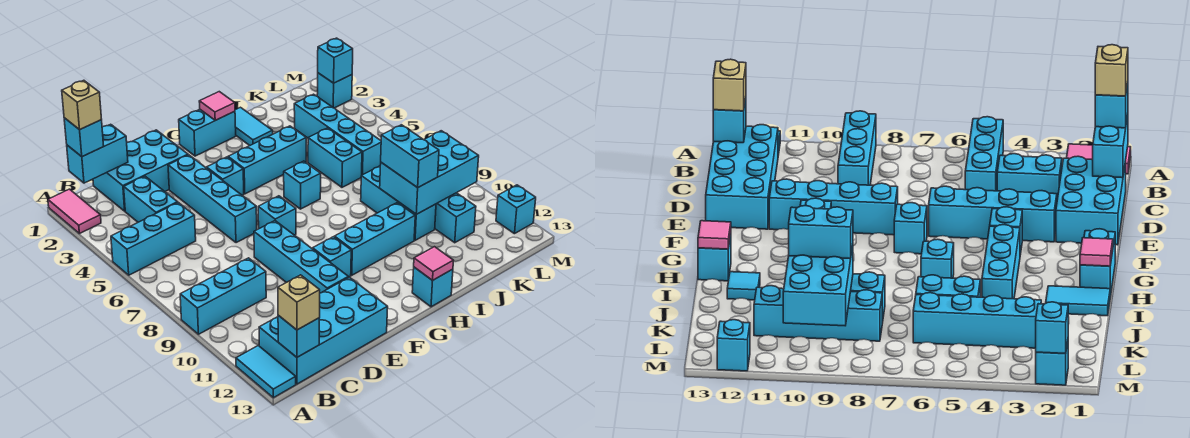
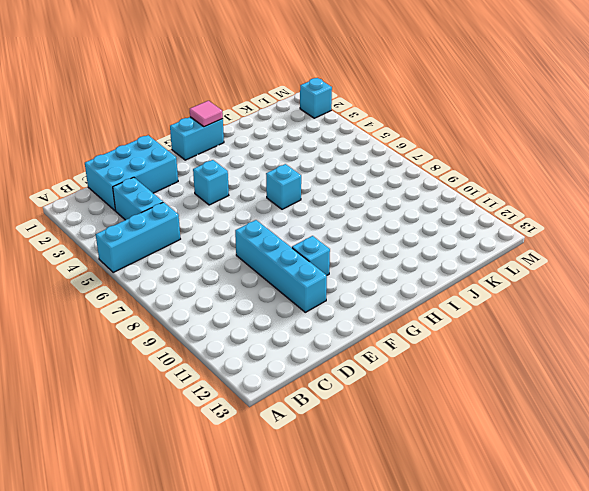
none -> pink tile A1:A2 level 1
none -> cyan brick A9:C9 level 1
none -> cyan tile A12:A13 level 1
none -> cyan brick B12:E13 level 1

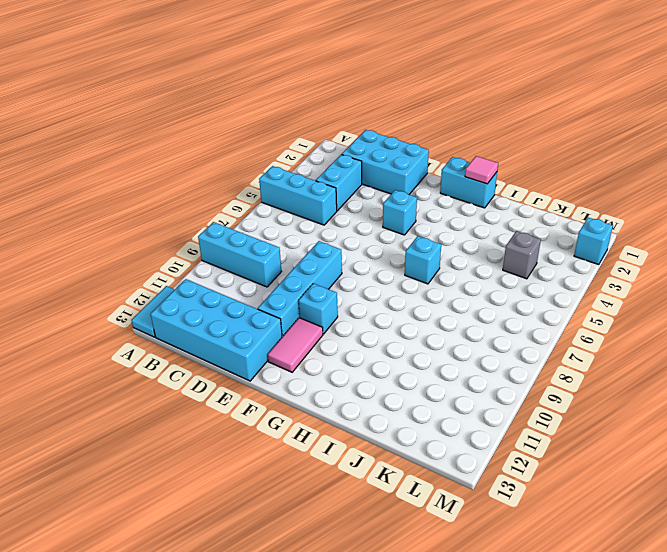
pink tile F11:F12 level 1 -> pink tile A1:A2 level 1
grey brick K4 level 1 -> cyan brick K3:K6 level 1
none -> cyan brick E3:E6 level 1
none -> cyan brick F7 level 1
none -> cyan brick G4:I4 level 1
none -> cyan brick G10:I10 level 1

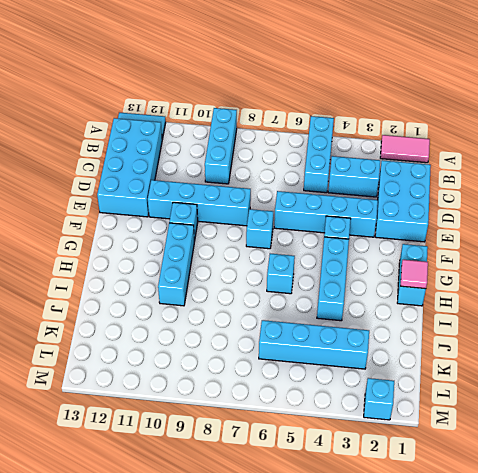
none -> cyan brick H13 level 1
none -> cyan tile I1:I2 level 1
none -> cyan tile I12 level 1
none -> cyan brick J5:J6 level 1

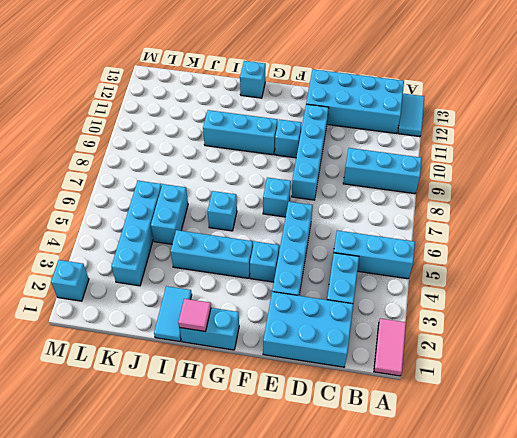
none -> cyan tile I12 level 1
none -> cyan brick J8:J10 level 1
none -> cyan brick K8:K11 level 1
none -> cyan brick M12 level 1

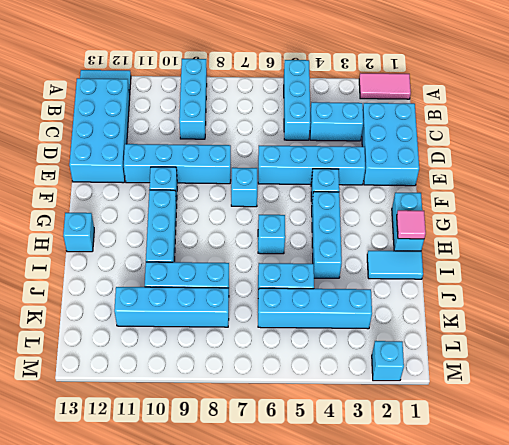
none -> cyan tile I12 level 1
none -> cyan brick M12 level 1
none -> cyan brick B1:C1 level 2
none -> cyan brick B13 level 2

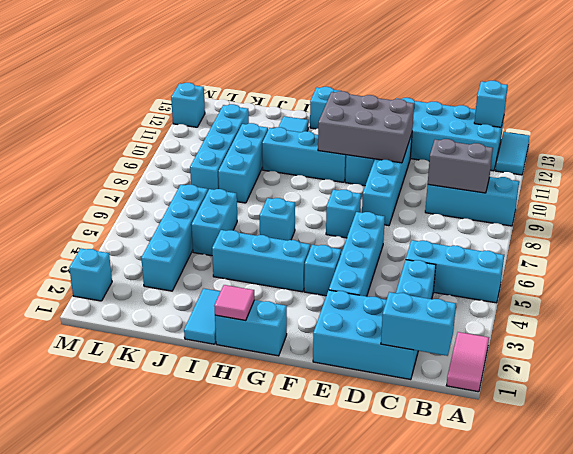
grey brick B9:C9 level 2 -> none
grey brick E10:G11 level 2 -> none
none -> pink tile H13 level 2
none -> cyan brick J9:L10 level 2
none -> cyan brick M2 level 2
none -> cyan brick B1 level 3

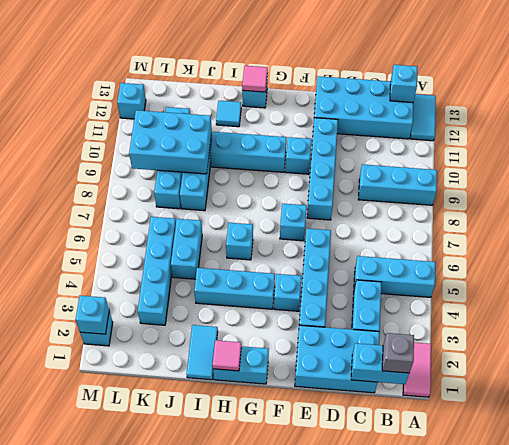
grey brick B1 level 3 -> cyan brick B1 level 3
none -> tan brick B13 level 3
none -> cyan brick J9:J10 level 3
none -> tan brick B1 level 4

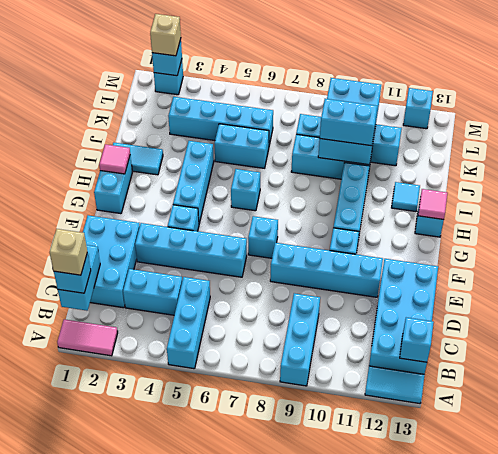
tan brick M2 level 3 -> tan brick B13 level 3

